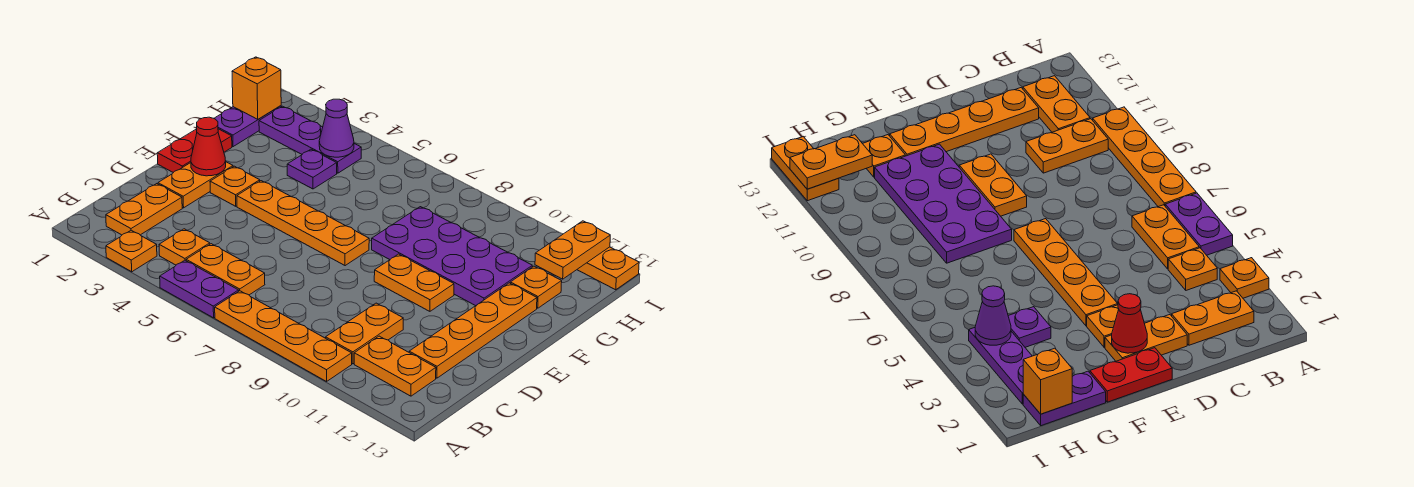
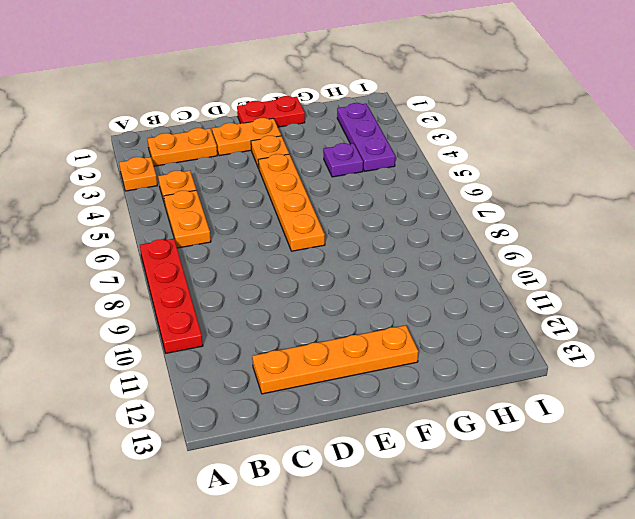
red plate A7:A10 level 1 -> orange plate A7:A10 level 1
none -> purple plate A5:A6 level 1
none -> orange plate B10:C10 level 1
none -> orange plate B11:B12 level 1

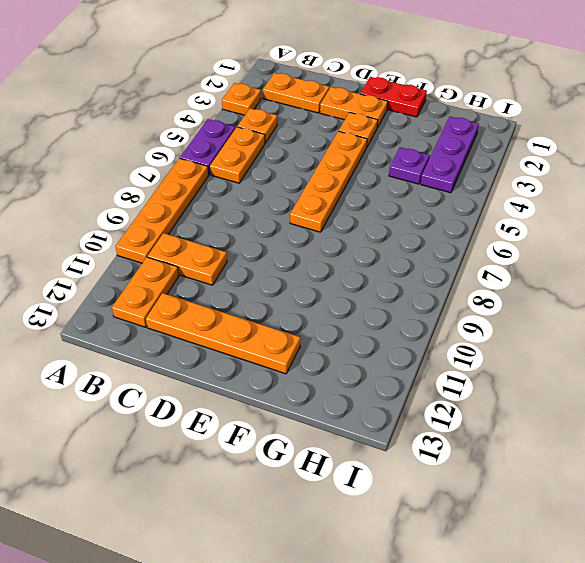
none -> orange plate E9:E10 level 1
none -> purple plate F8:G11 level 1
none -> purple plate G1:H1 level 1

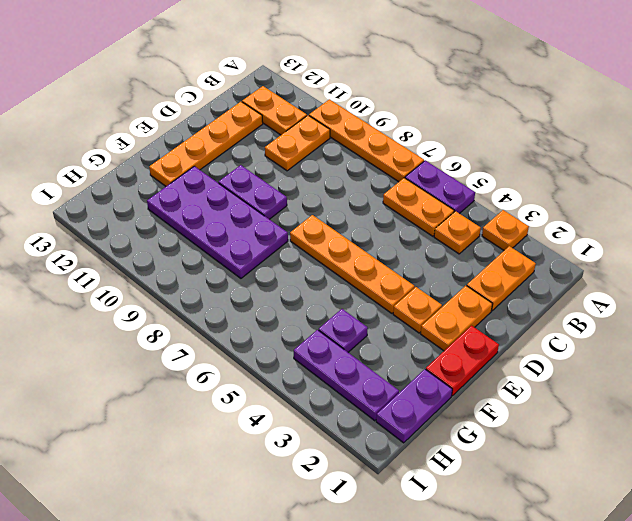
purple plate E9:E10 level 1 -> orange plate E9:E10 level 1
none -> orange plate G12 level 1
none -> orange plate I12:I13 level 1
none -> red cone E2 level 2

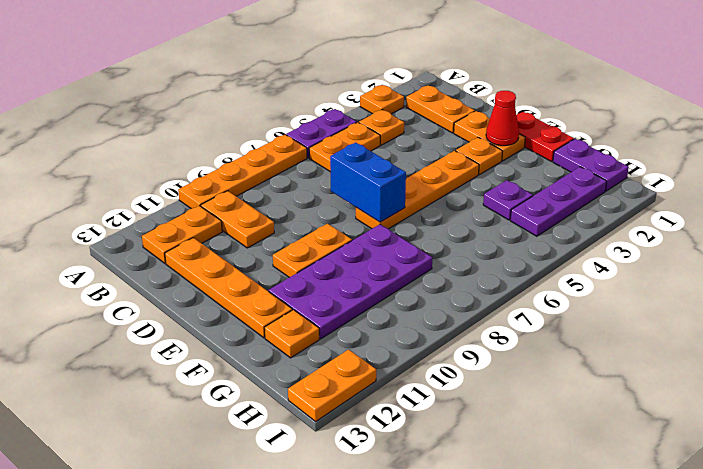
blue brick D7:E7 level 2 -> none
none -> orange brick H1 level 2
none -> purple cone H4 level 2
none -> orange plate H12:I12 level 2

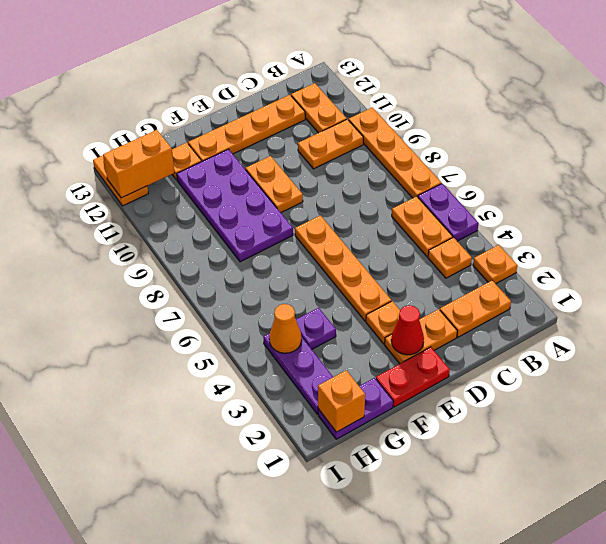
orange cone H4 level 2 -> purple cone H4 level 2
orange brick H12:I12 level 2 -> orange plate H12:I12 level 2

